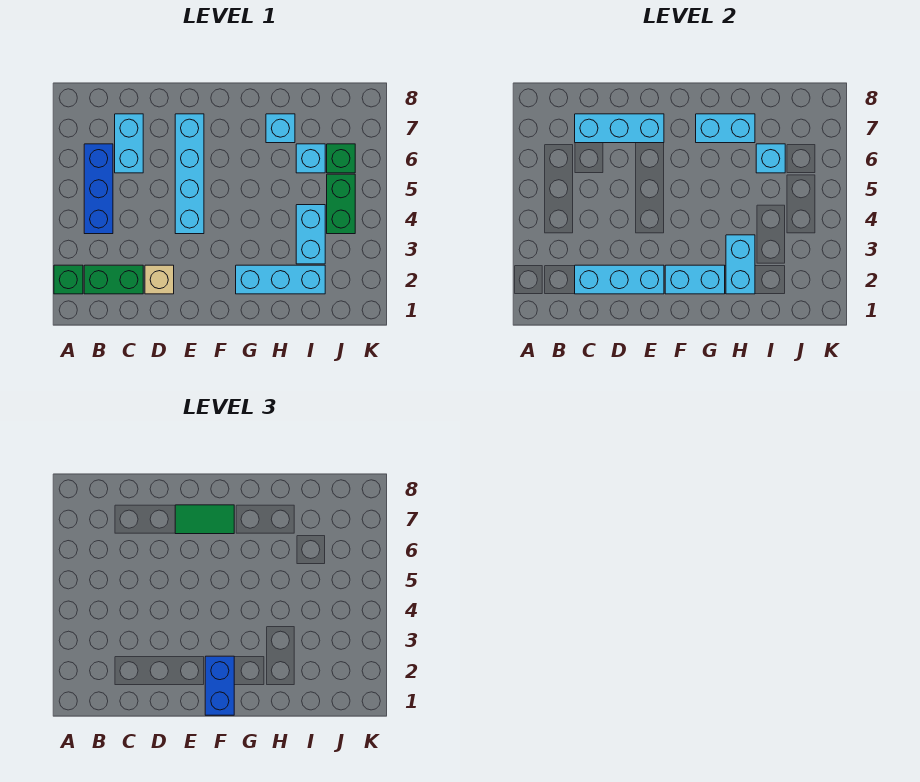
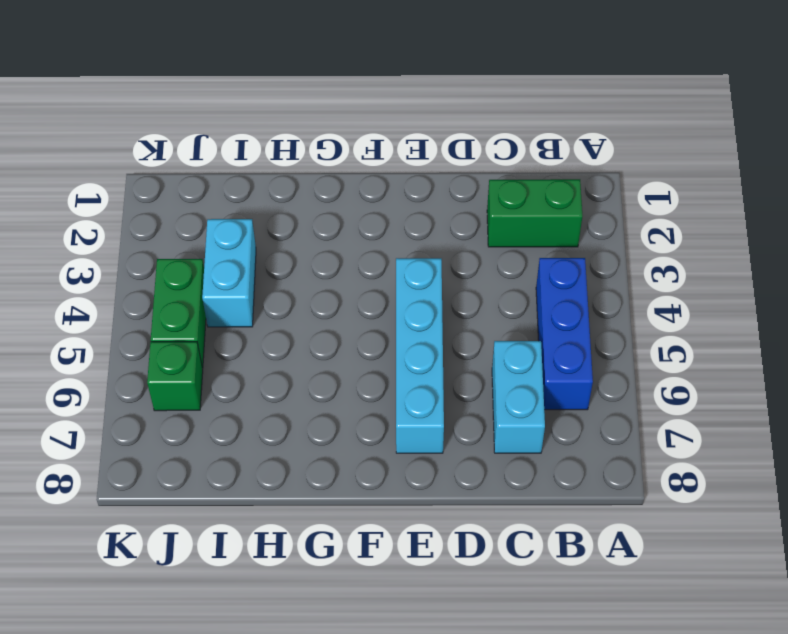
none -> green brick A2 level 1
none -> tan brick D2 level 1
none -> cyan brick G2:I2 level 1

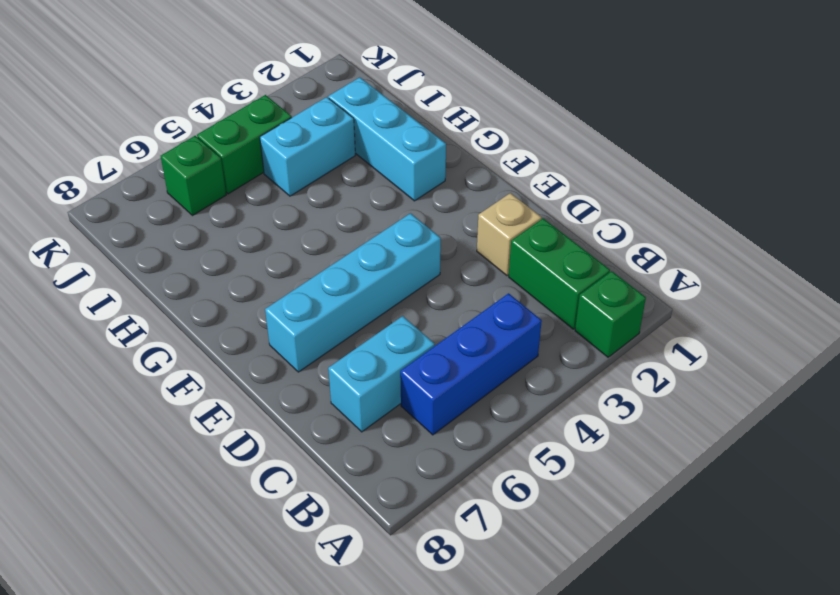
none -> cyan brick H7 level 1
none -> cyan brick I6 level 1
none -> cyan brick C2:E2 level 2

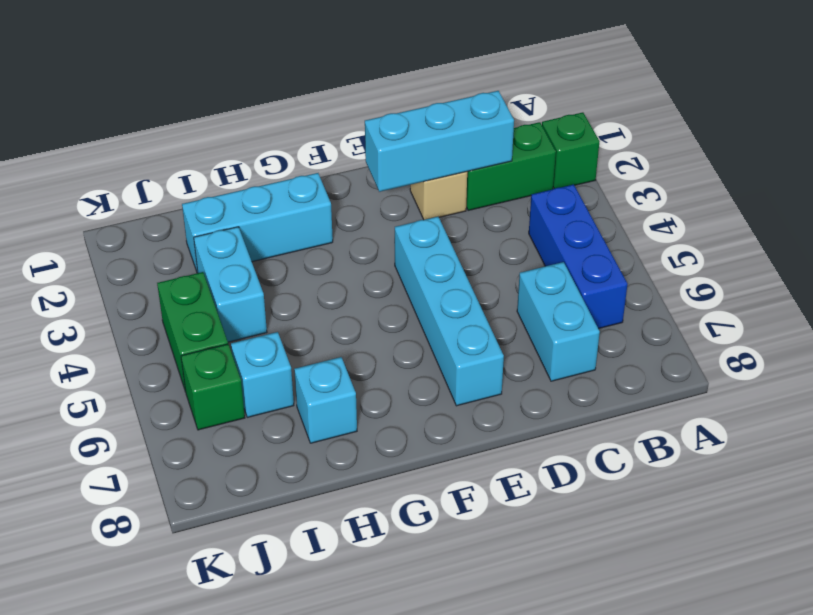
none -> cyan brick C7:E7 level 2
none -> cyan brick F2:G2 level 2
none -> cyan brick G7:H7 level 2

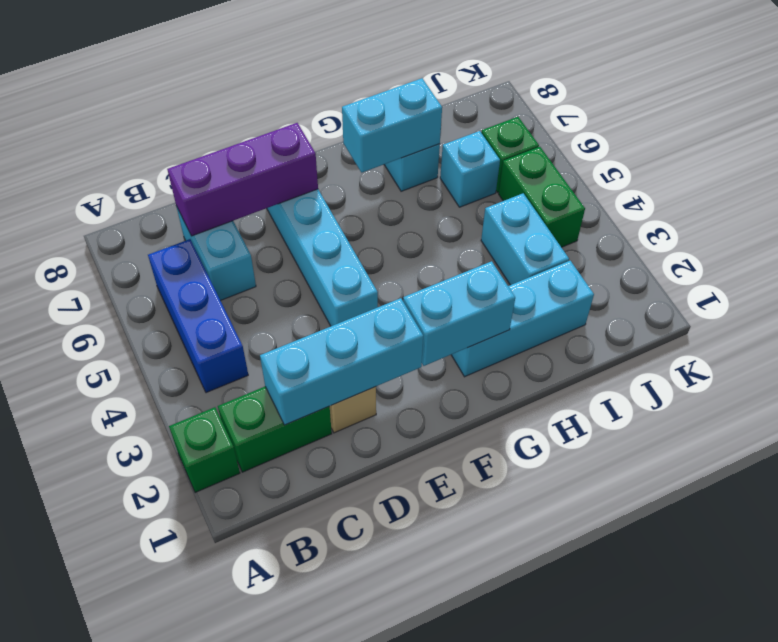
purple brick C7:E7 level 2 -> cyan brick C7:E7 level 2
none -> cyan brick H2:H3 level 2
none -> cyan brick I6 level 2
none -> green tile E7:F7 level 3

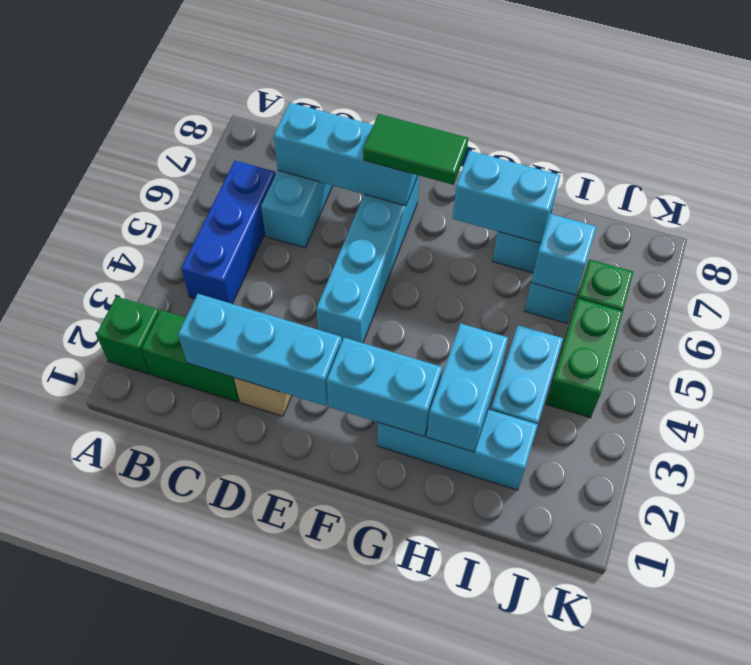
none -> blue brick F1:F2 level 3

